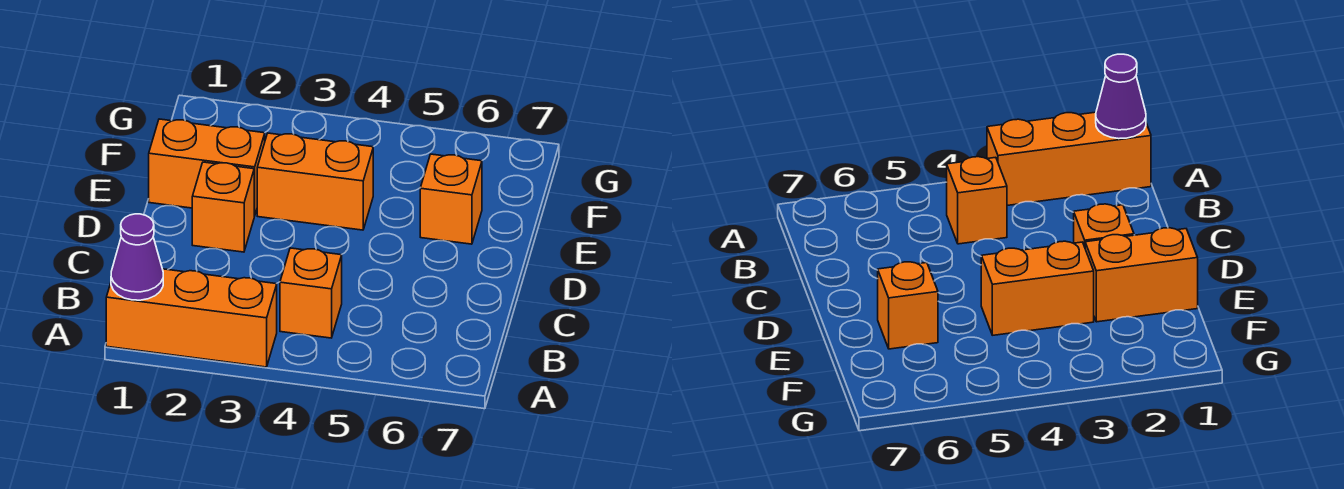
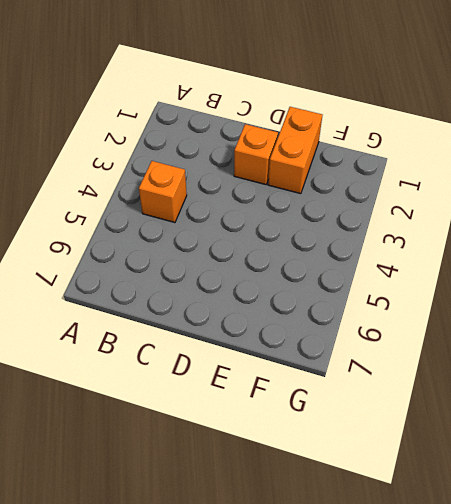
none -> orange brick A1:A3 level 1
none -> orange brick E3:E4 level 1

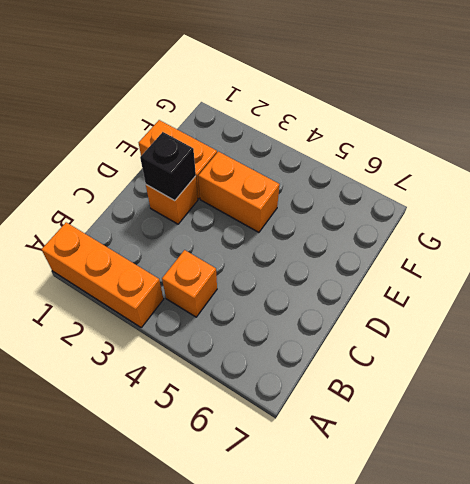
black brick D2 level 2 -> none
none -> orange brick E6 level 1
none -> purple cone A1 level 2

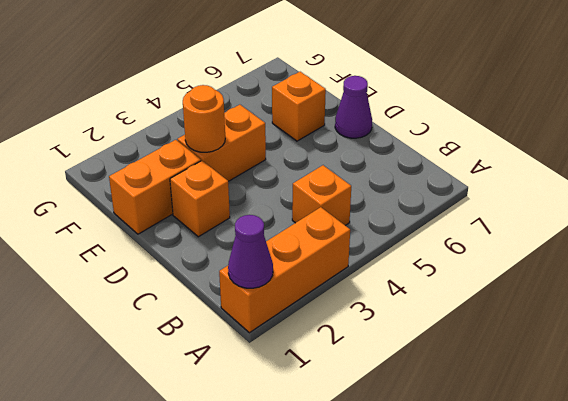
purple cone D7 level 1 -> none
orange round brick E3 level 2 -> none

